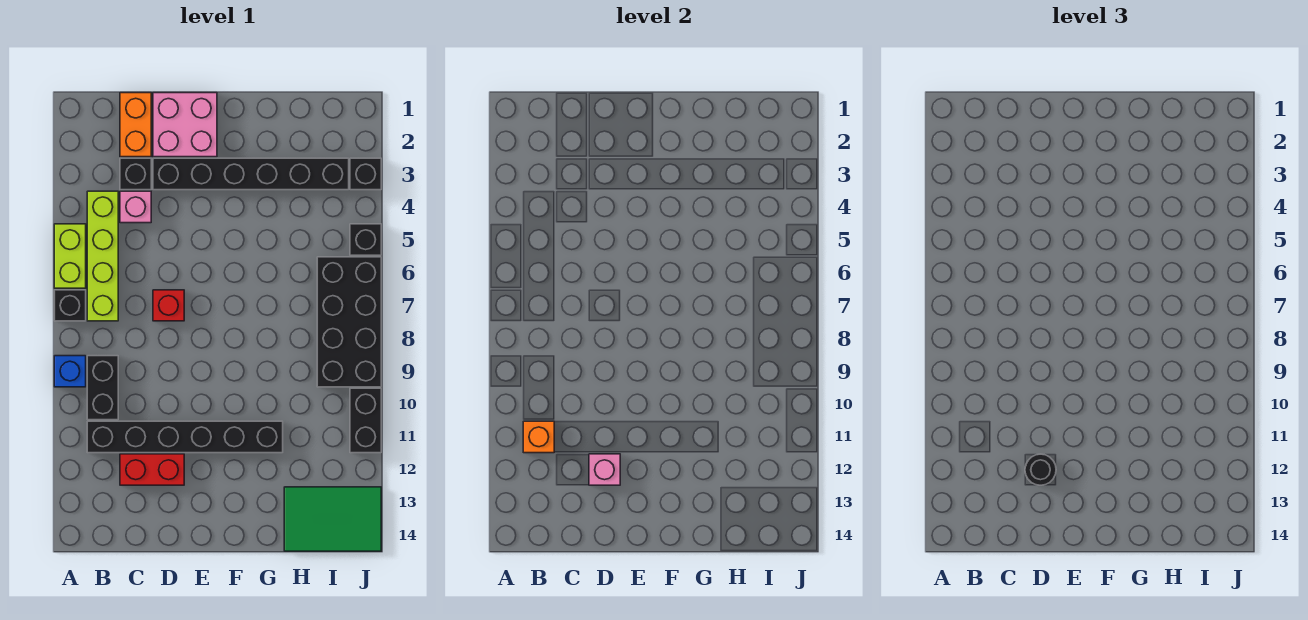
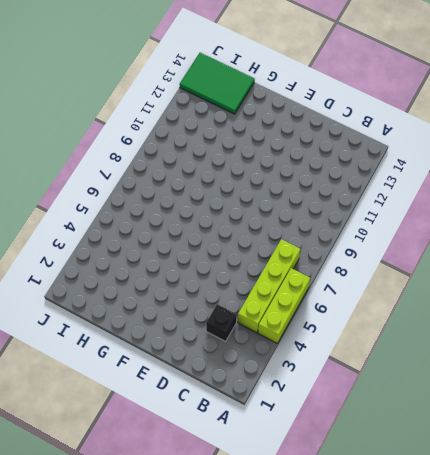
lime brick A4:A6 level 1 -> lime brick A5:A6 level 1
none -> black brick A7 level 1
none -> blue brick A9 level 1
none -> black brick B9:B10 level 1

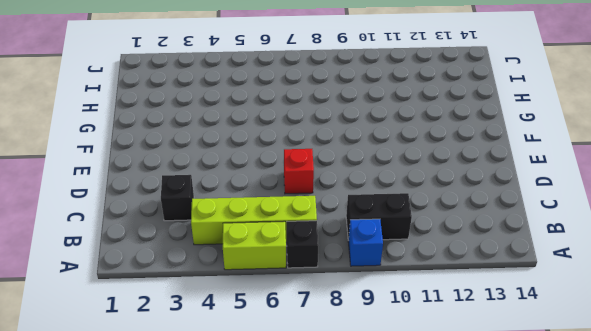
none -> black brick B11:G11 level 1
none -> orange brick C1:C2 level 1
none -> pink brick C4 level 1

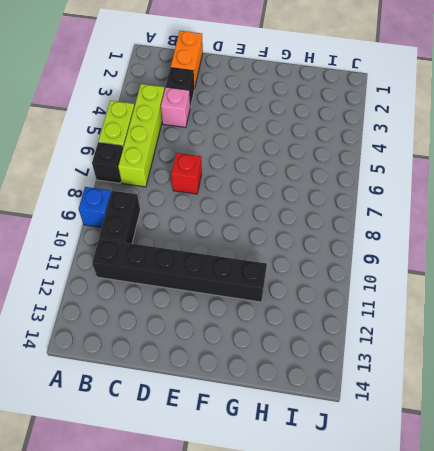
none -> red brick C12:D12 level 1
none -> pink brick D1:E2 level 1
none -> black brick D3:I3 level 1

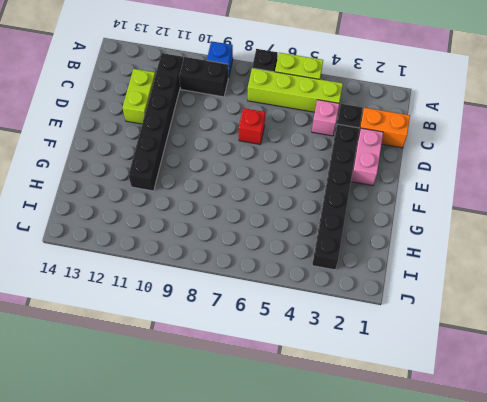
lime brick C12:D12 level 1 -> red brick C12:D12 level 1
pink brick D2:E2 level 1 -> pink brick D1:E2 level 1
none -> green tile H13:J14 level 1
none -> black brick I6:J9 level 1
none -> black brick J3 level 1

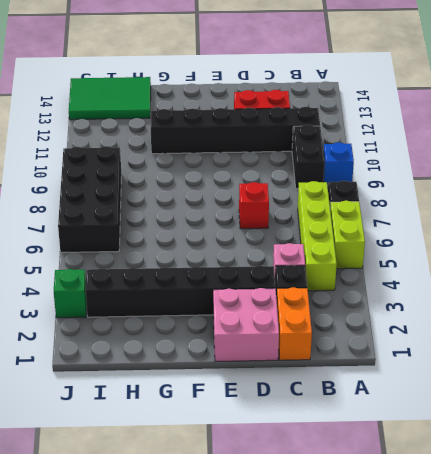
green brick J3 level 1 -> black brick J3 level 1
none -> black brick J5 level 1
none -> black brick J10:J11 level 1
none -> orange brick B11 level 2

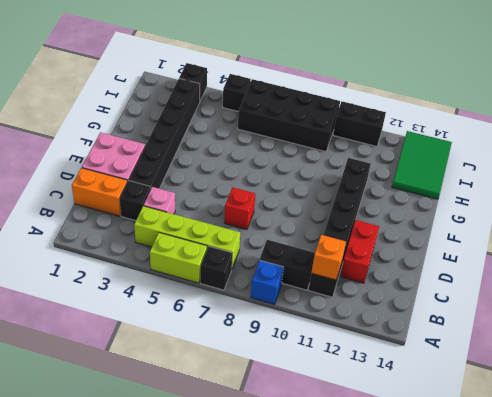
none -> pink brick D12 level 2
none -> black round brick D12 level 3

